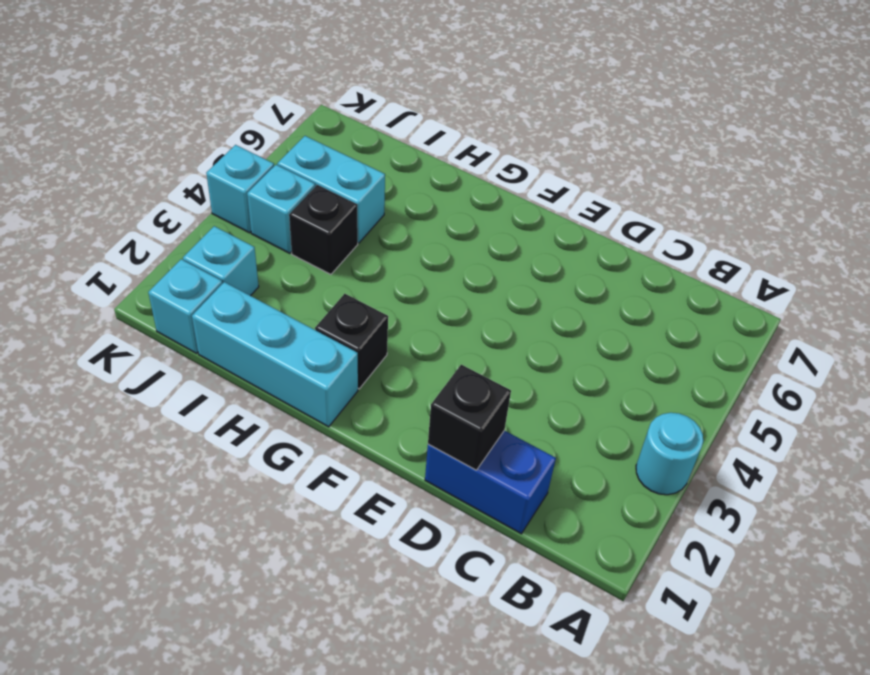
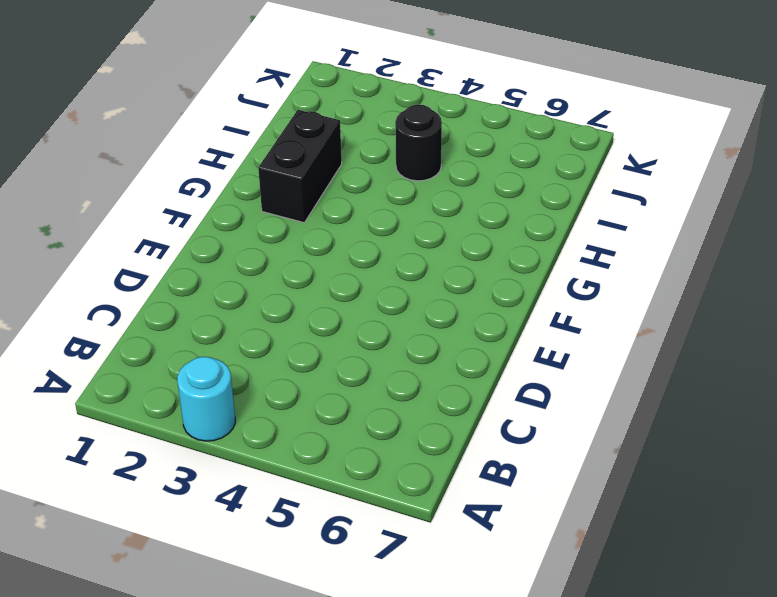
black brick G2:H2 level 1 -> black brick G2 level 1
black round brick I4 level 1 -> black brick I4 level 1
none -> blue brick C1:D1 level 1
none -> cyan brick G1:I1 level 1

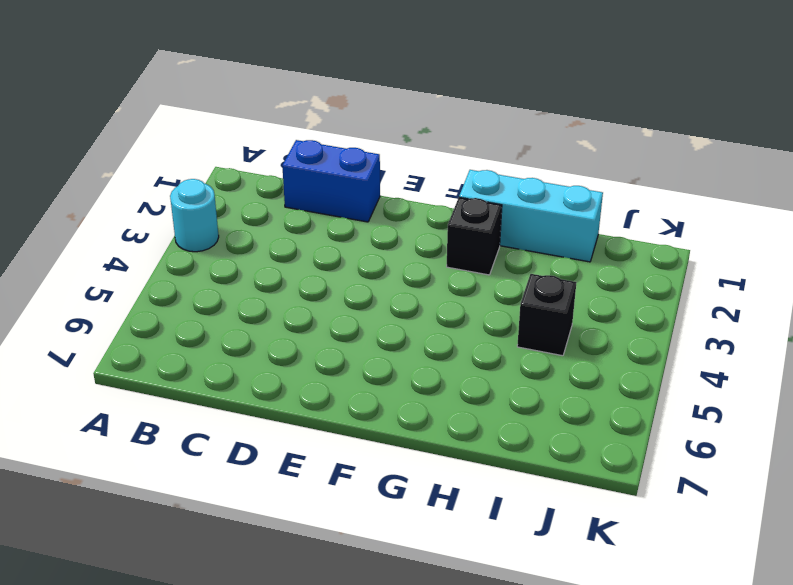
none -> cyan brick I5:J5 level 1
none -> cyan brick J1 level 1

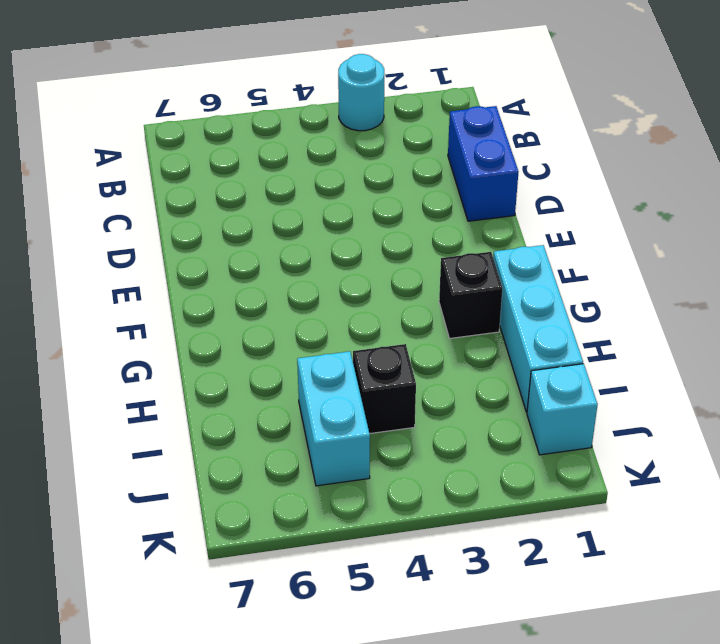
none -> cyan brick J2 level 1
none -> cyan brick J4 level 1

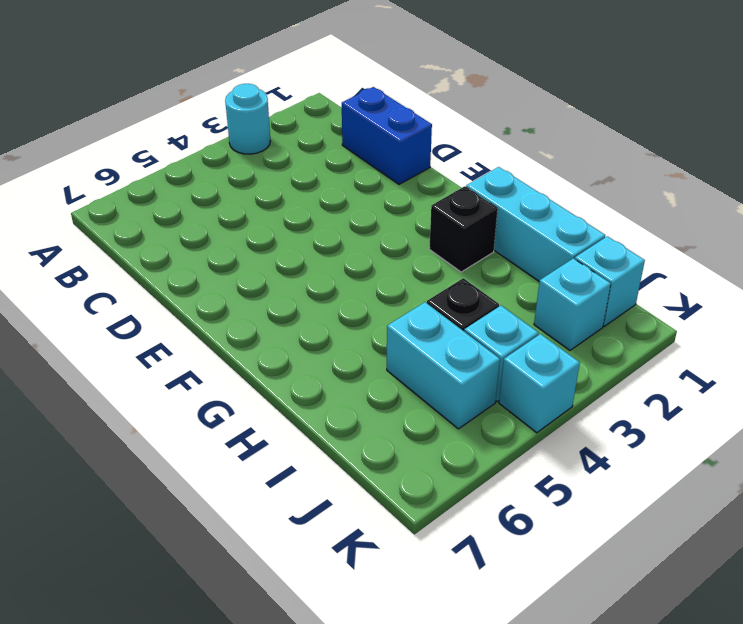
none -> black brick D1 level 2

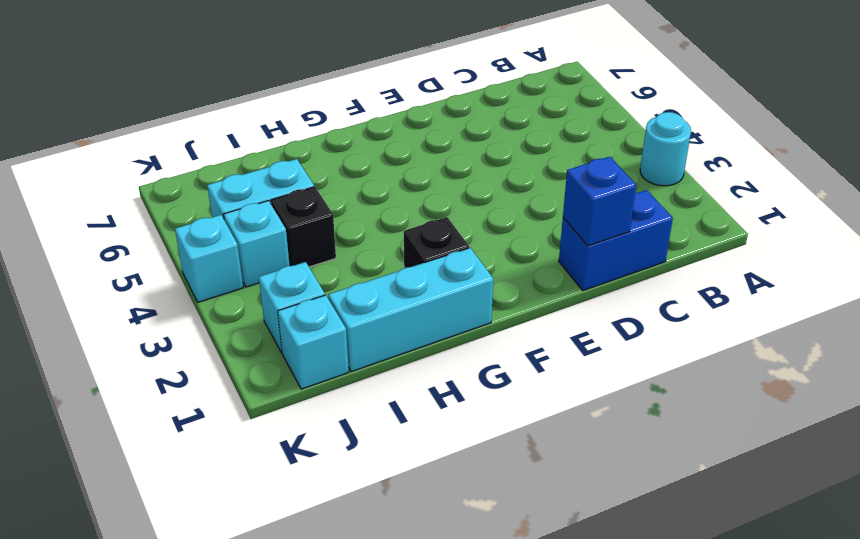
blue brick D1 level 2 -> black brick D1 level 2

